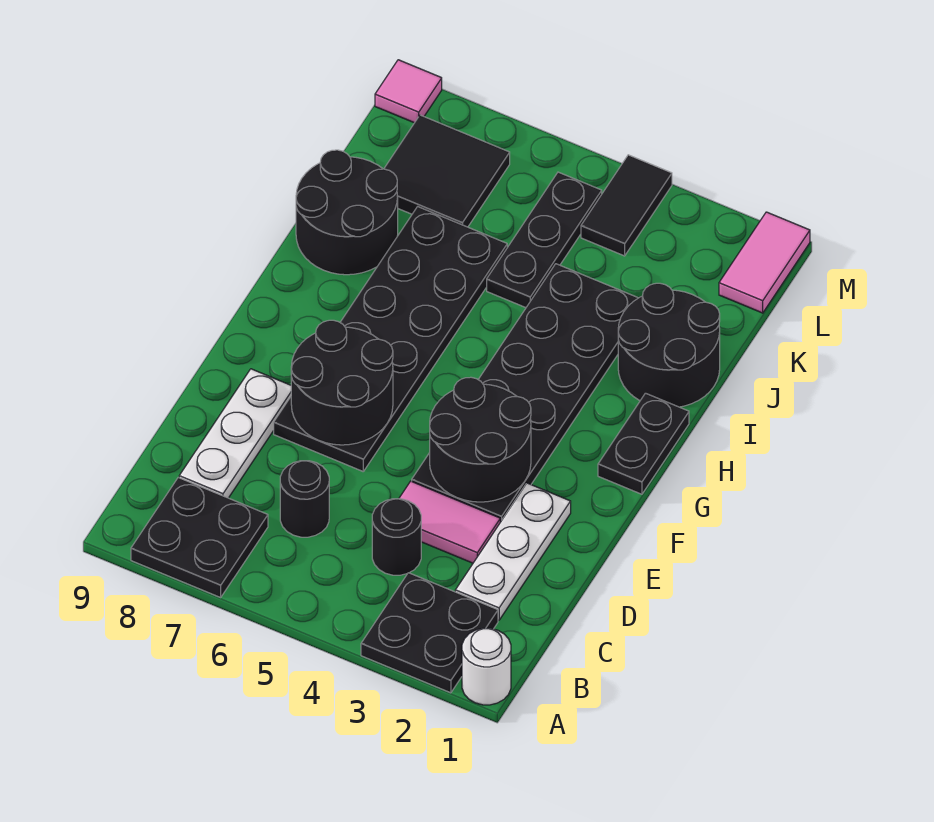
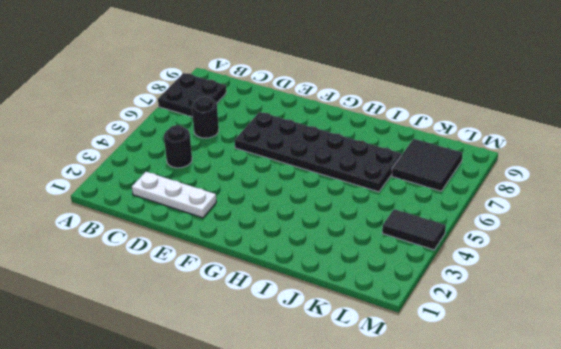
none -> white round brick A1 level 1
none -> black plate A2:B3 level 1
none -> white plate C8:E8 level 1

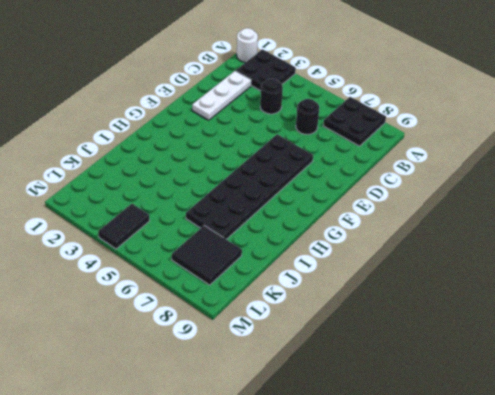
none -> white plate C8:E8 level 1
none -> pink tile D3:D4 level 1
none -> black plate E3:J4 level 1

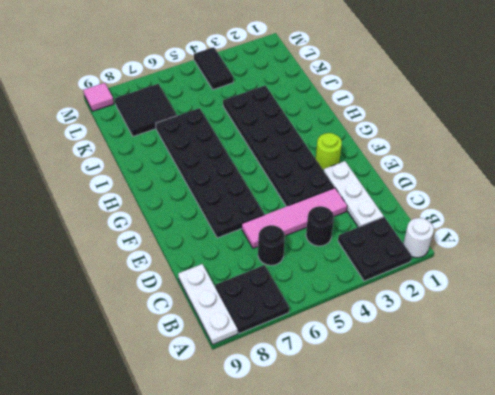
white plate A9:C9 level 1 -> white plate C8:E8 level 1
pink tile D3:D6 level 1 -> pink tile D3:D4 level 1
lime round brick F2 level 1 -> none
none -> black plate G1:H1 level 1
none -> black round brick I1:J2 level 1
none -> black round brick I8:J9 level 1

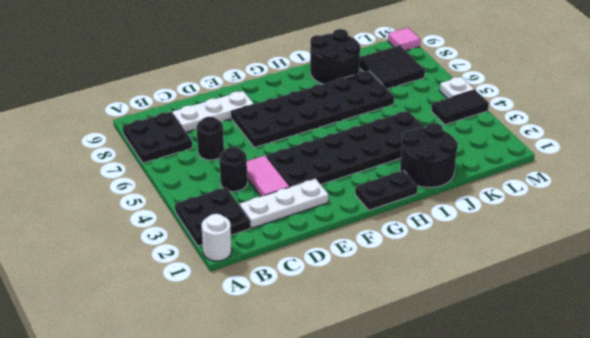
white plate M5 level 1 -> none
none -> black plate J5:L5 level 1
none -> pink tile L1:M1 level 1
none -> black round brick E3:F4 level 2

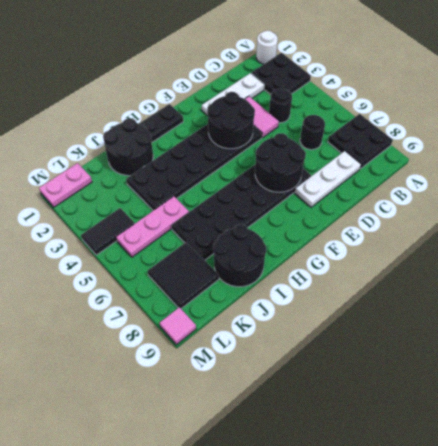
pink plate J5:L5 level 1 -> black plate J5:L5 level 1
pink plate L1:M1 level 1 -> pink tile L1:M1 level 1

